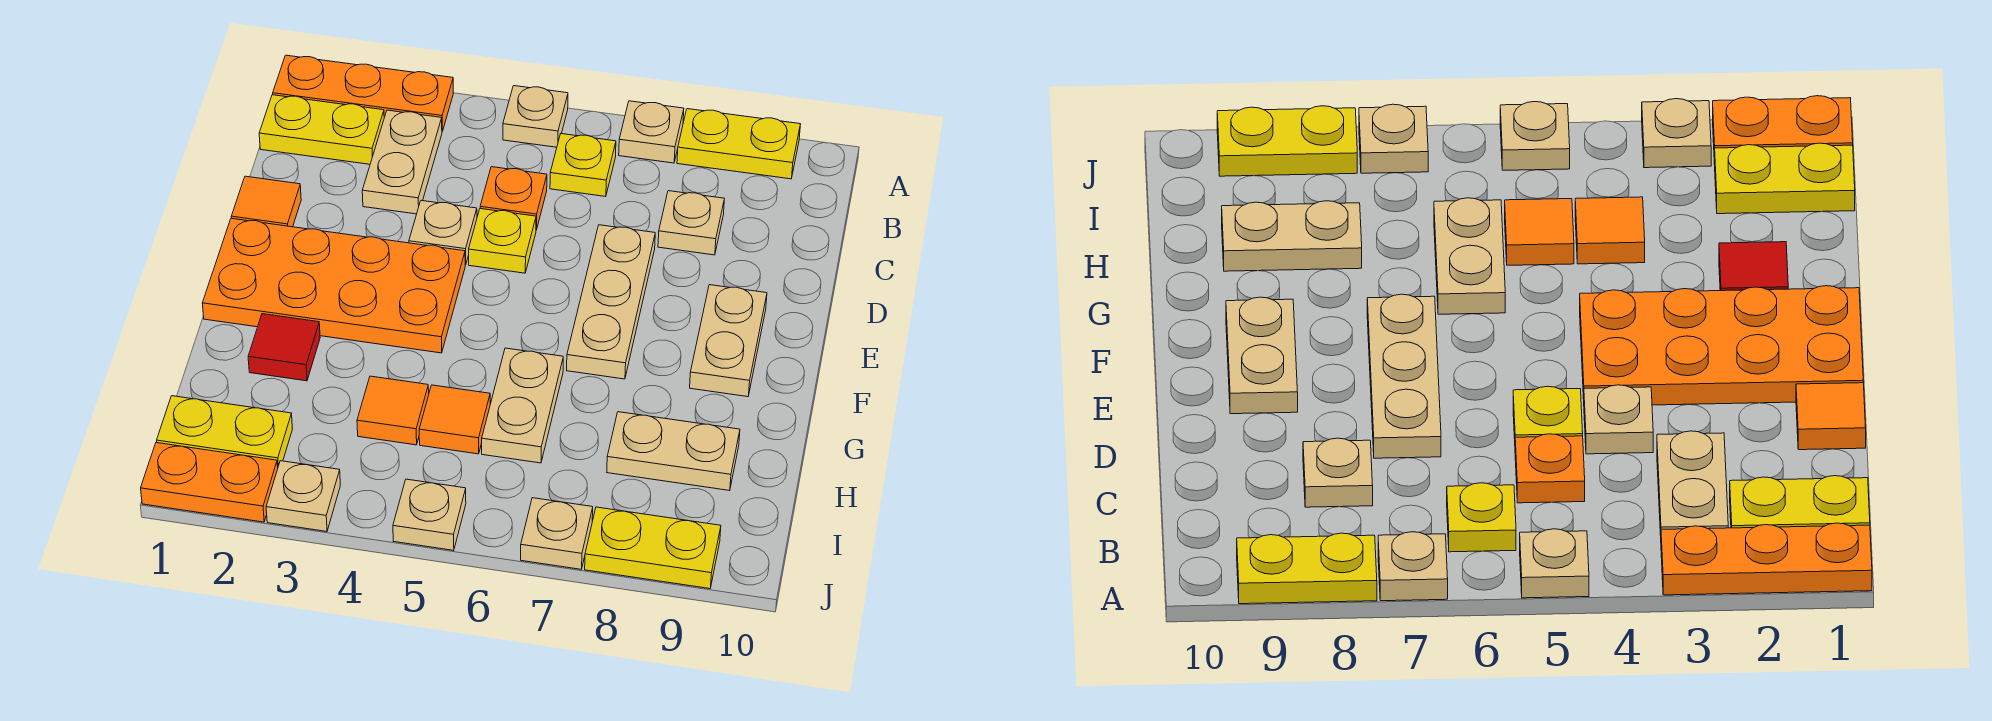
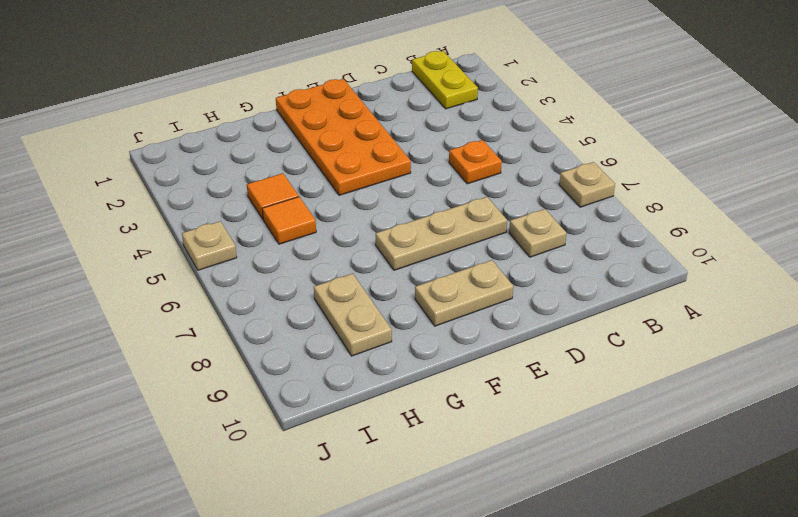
none -> orange plate A1:A3 level 1
none -> tan plate A5 level 1
none -> yellow plate A8:A9 level 1

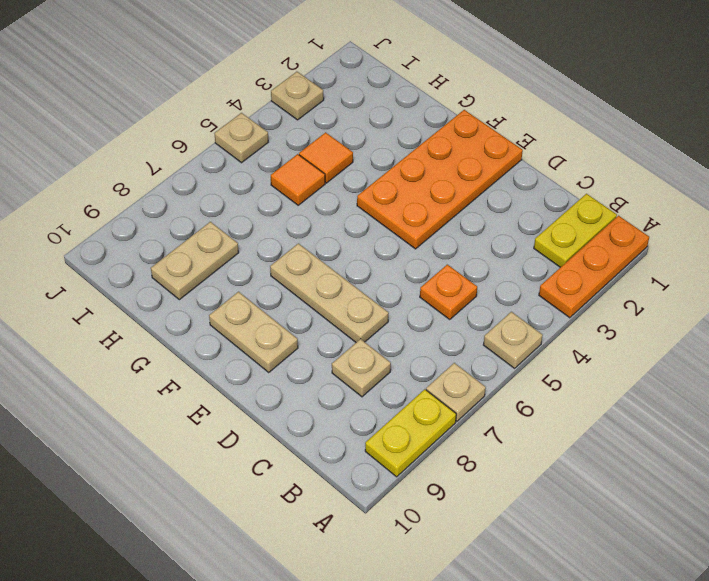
none -> tan plate B3:C3 level 1
none -> yellow plate B6 level 1
none -> orange tile D1 level 1

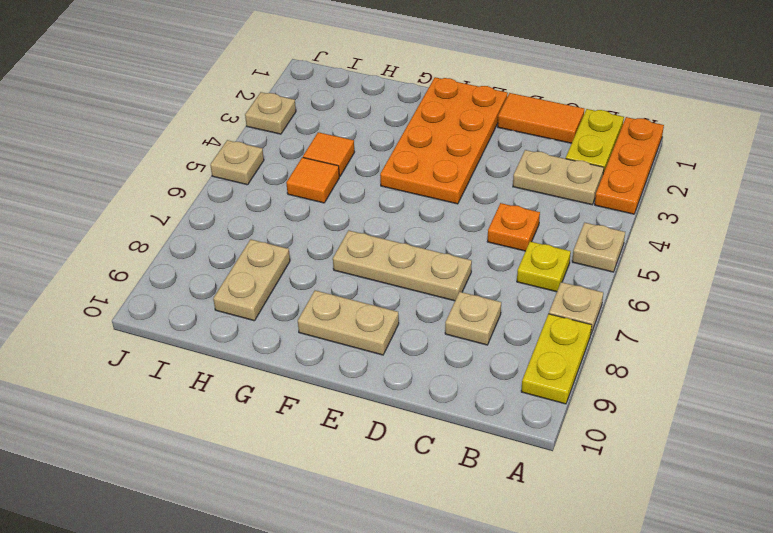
orange tile C1:D1 level 1 -> orange tile D1 level 1
none -> tan plate D4 level 1
none -> yellow plate D5 level 1
none -> red tile G2 level 1

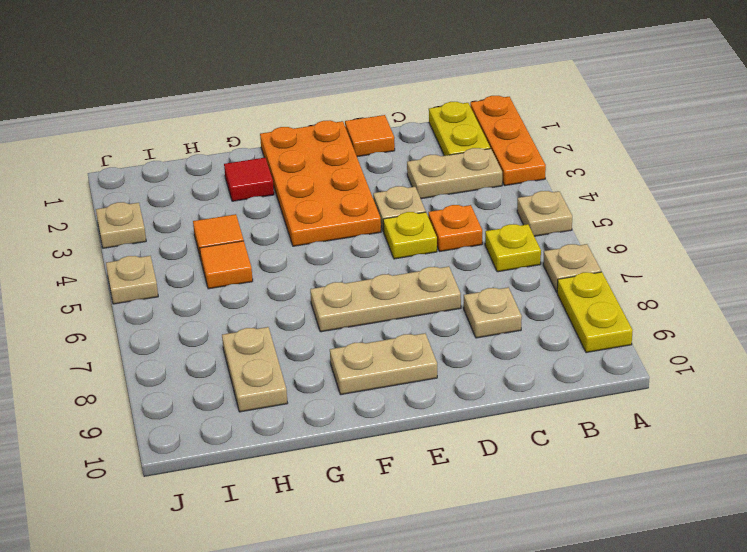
none -> tan plate G6:H6 level 1
none -> yellow plate I1:I2 level 1
none -> orange plate J1:J2 level 1

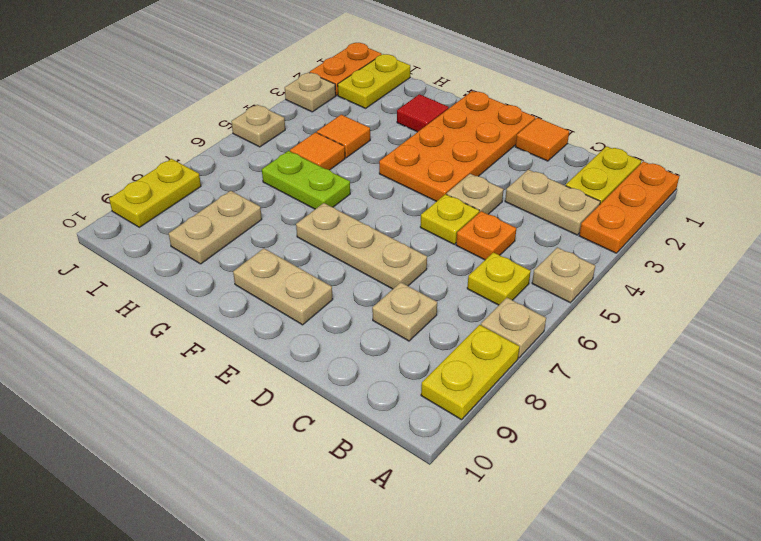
lime plate G6:H6 level 1 -> tan plate G6:H6 level 1
none -> tan plate J7 level 1

